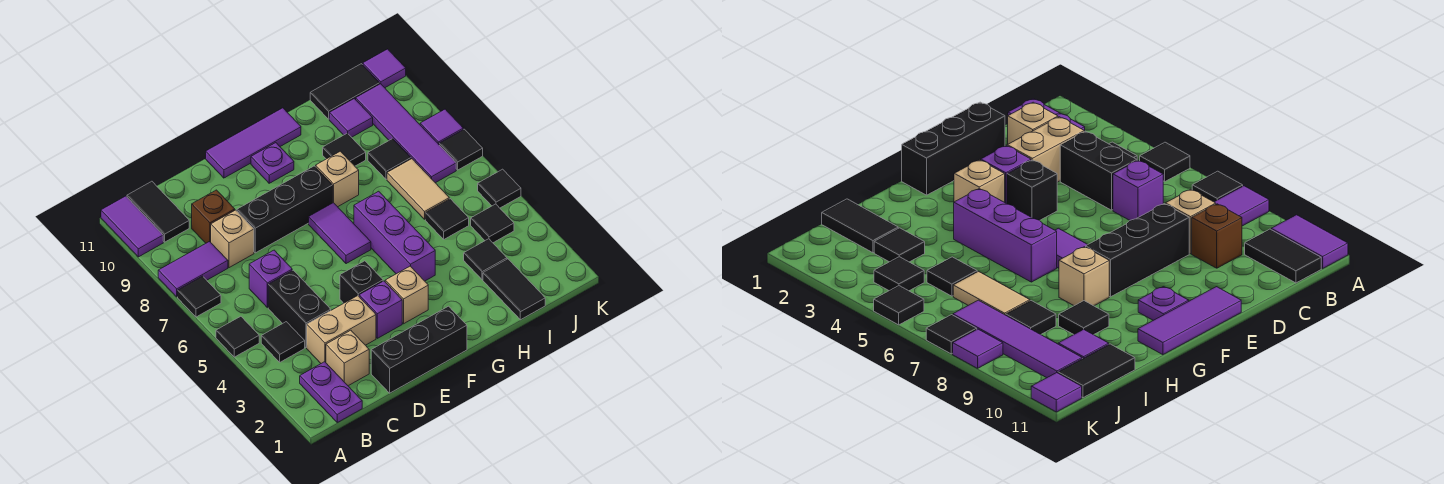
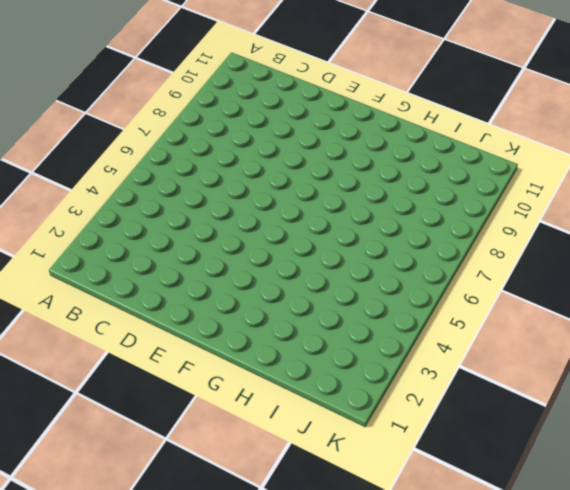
none -> black tile A5 level 1
none -> black tile A7 level 1
none -> purple tile A8:B8 level 1
none -> purple tile A10:A11 level 1

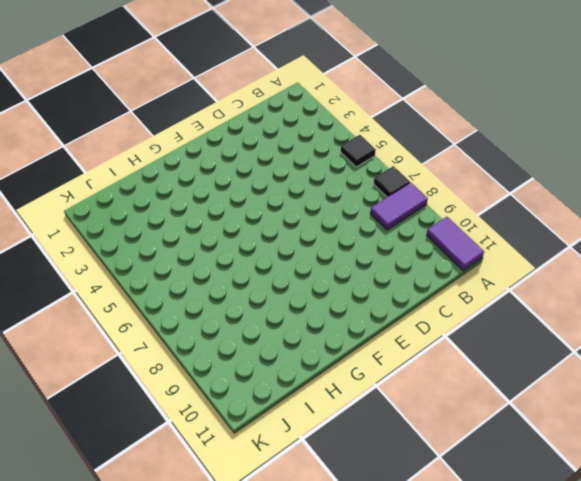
none -> purple plate B1:B2 level 1
none -> black tile B4 level 1
none -> black tile B10:B11 level 1
none -> tan brick C2 level 1

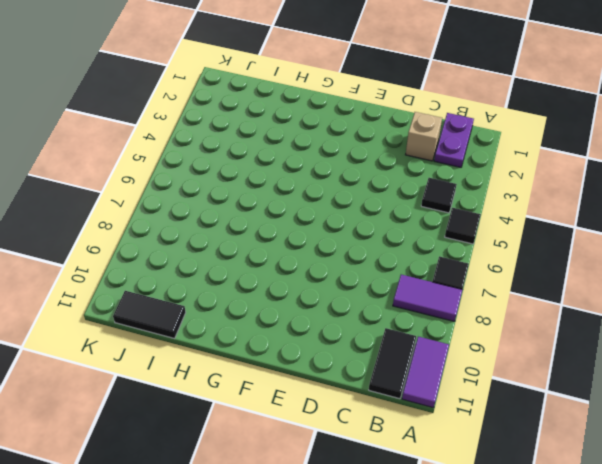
none -> tan brick C3:D3 level 1
none -> black brick C4:C5 level 1
none -> purple brick C6 level 1
none -> tan brick C8 level 1

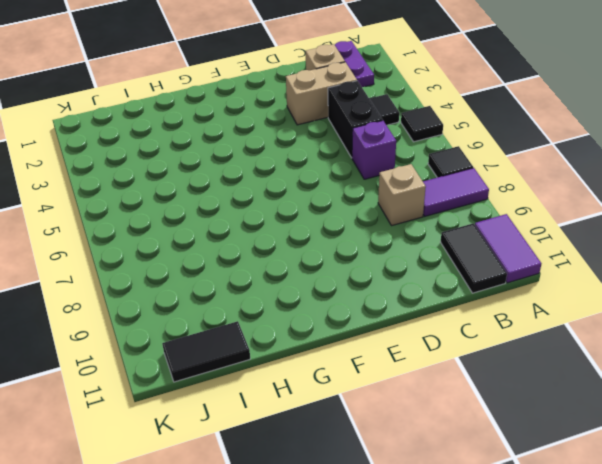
none -> brown brick C9 level 1
none -> black brick D1:F1 level 1
none -> black brick D8:F8 level 1
none -> purple brick E3 level 1

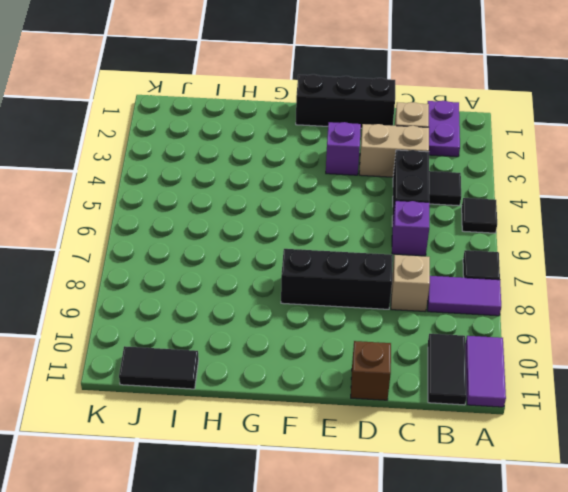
brown brick D11 level 1 -> brown brick C9 level 1
none -> black brick E4 level 1
none -> purple tile E11:G11 level 1
none -> tan brick F3 level 1
none -> purple tile F6:F7 level 1

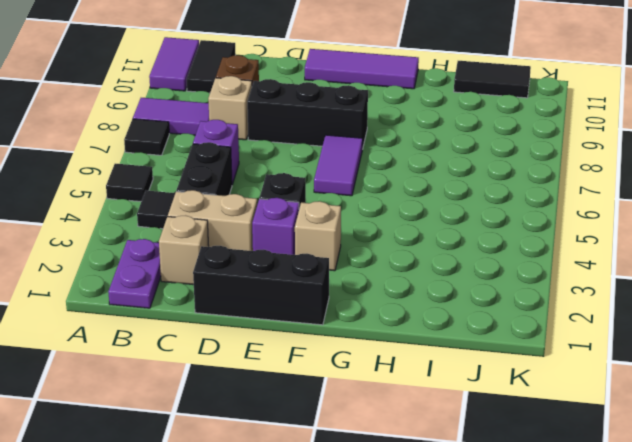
none -> purple plate F10 level 1
none -> purple brick G4:G6 level 1
none -> tan brick G8 level 1
none -> black tile H9 level 1

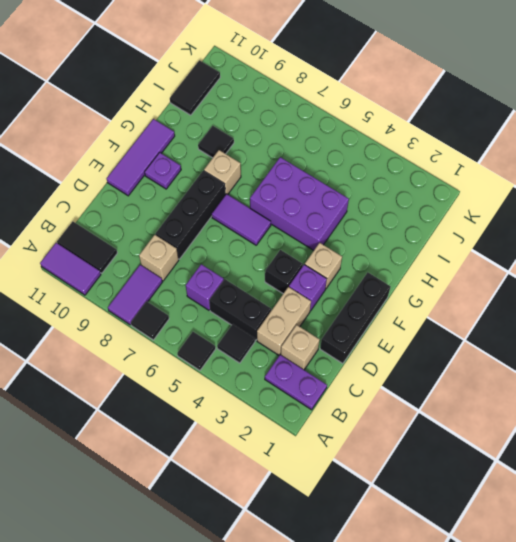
purple brick G4:H6 level 1 -> purple brick G4:G6 level 1
none -> brown brick C9 level 1
none -> black tile I1:I2 level 1
none -> black tile I3 level 1
none -> black tile I5 level 1

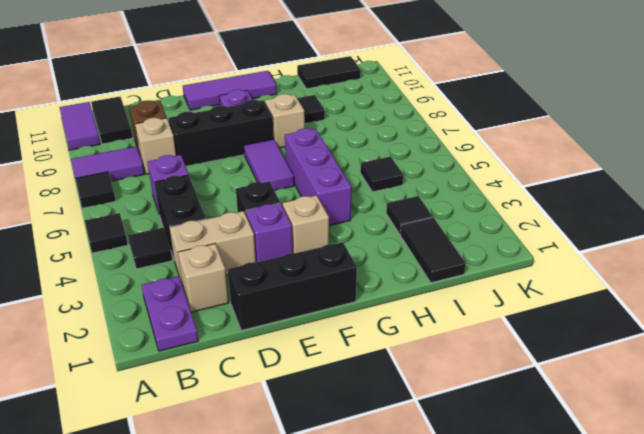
none -> tan tile I6:I7 level 1
none -> black tile I8 level 1
none -> purple tile I10 level 1
none -> black tile J4 level 1

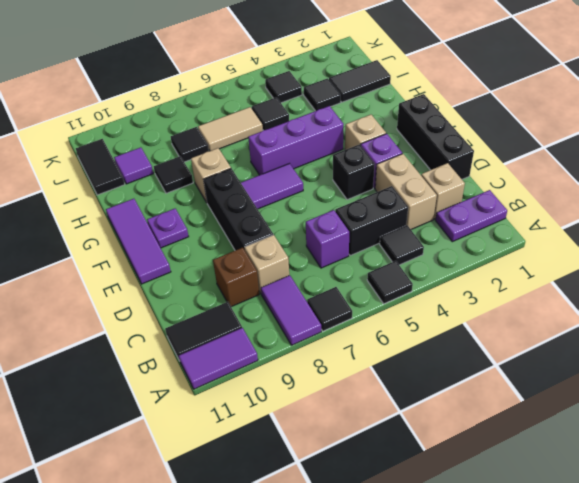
none -> purple tile J7:J10 level 1
none -> black tile K5 level 1
none -> black tile K7 level 1
none -> purple tile K8 level 1

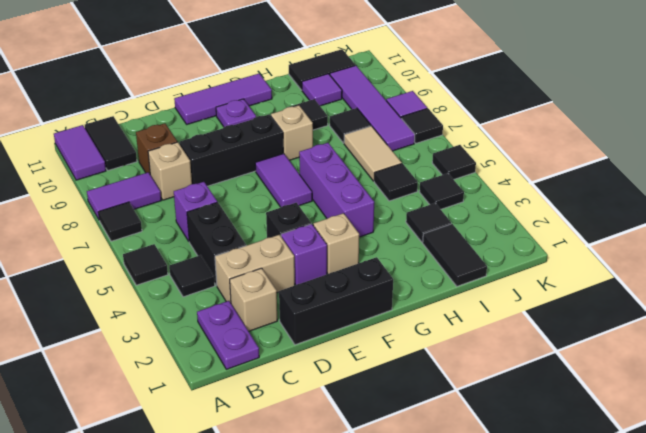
none -> purple tile K11 level 1

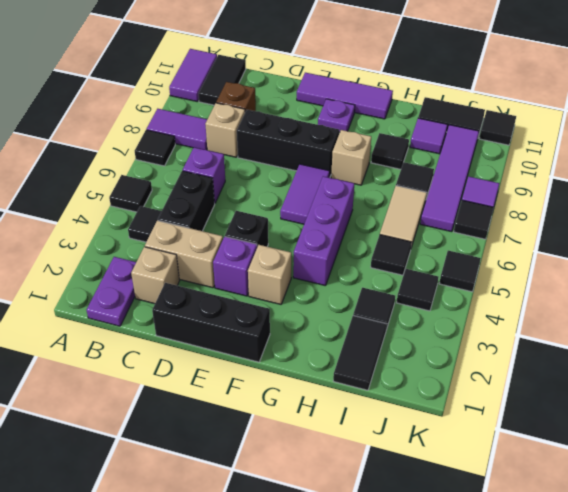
black tile K11 level 1 -> purple tile K11 level 1

